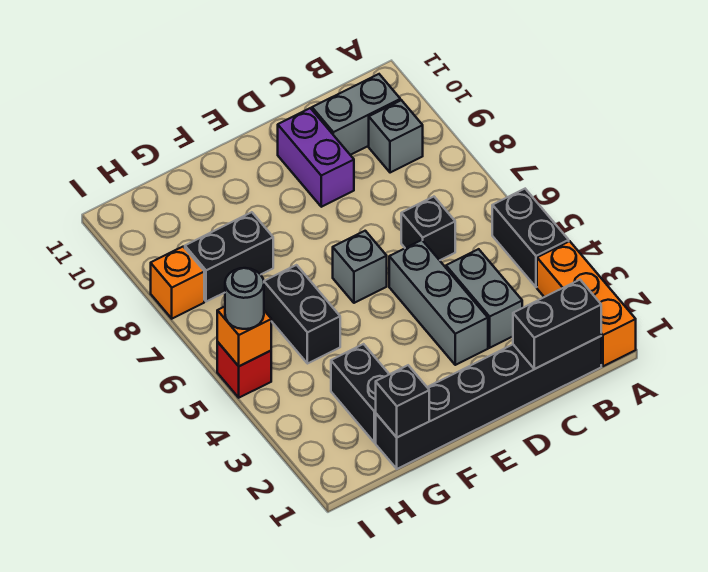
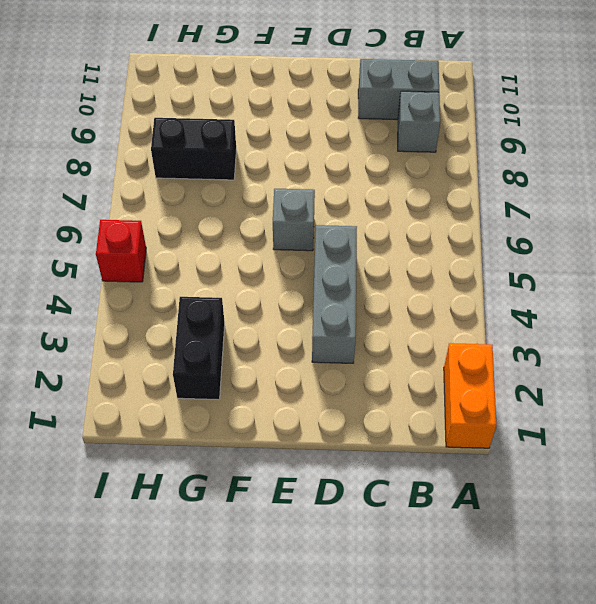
orange brick A1:A2 level 1 -> orange brick A1:A3 level 1
none -> black brick A4:A5 level 1
none -> black brick B1:G1 level 1
none -> grey brick C3:C4 level 1

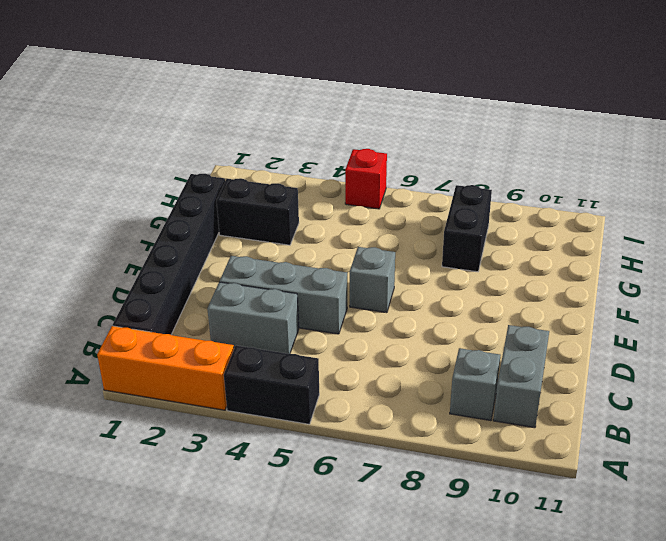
none -> black brick C6 level 1
none -> purple brick D9:D10 level 1
none -> black brick G5:G6 level 1

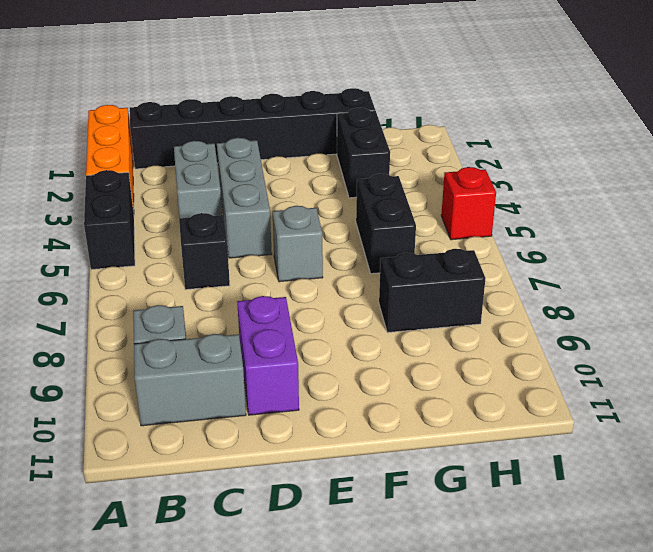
none -> orange brick I8 level 1
none -> black brick B1:C1 level 2
none -> black brick G1 level 2

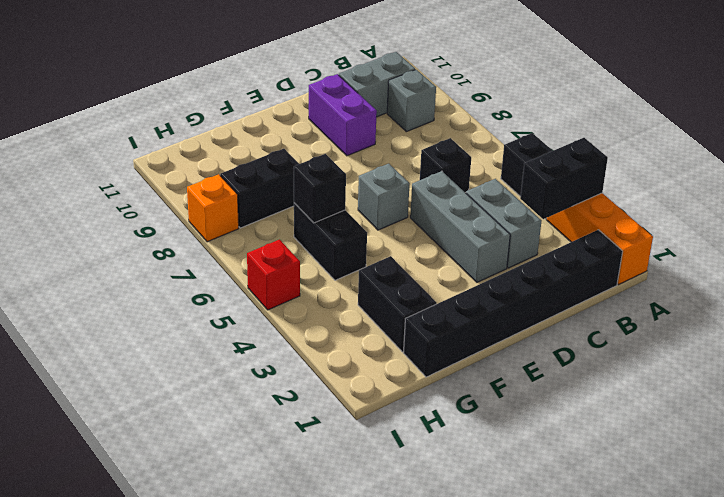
black brick A3:B3 level 2 -> black brick B1:C1 level 2
black brick G6 level 2 -> black brick G1 level 2
none -> orange brick I5 level 2
none -> grey round brick I5 level 3

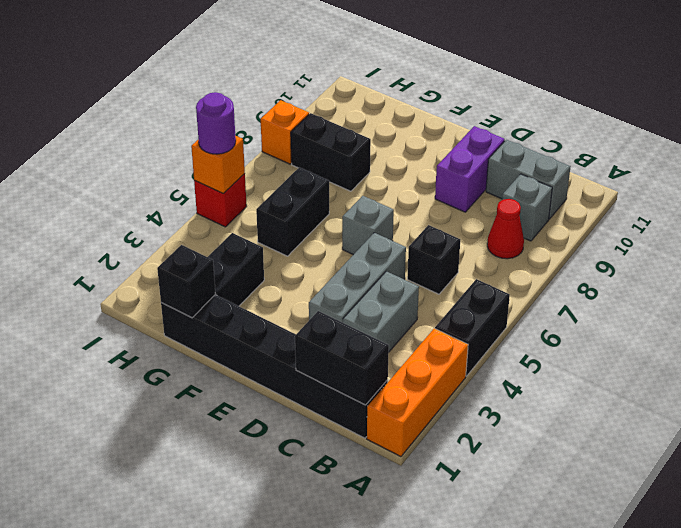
red cone B8 level 1 -> none
purple round brick I5 level 3 -> grey round brick I5 level 3

